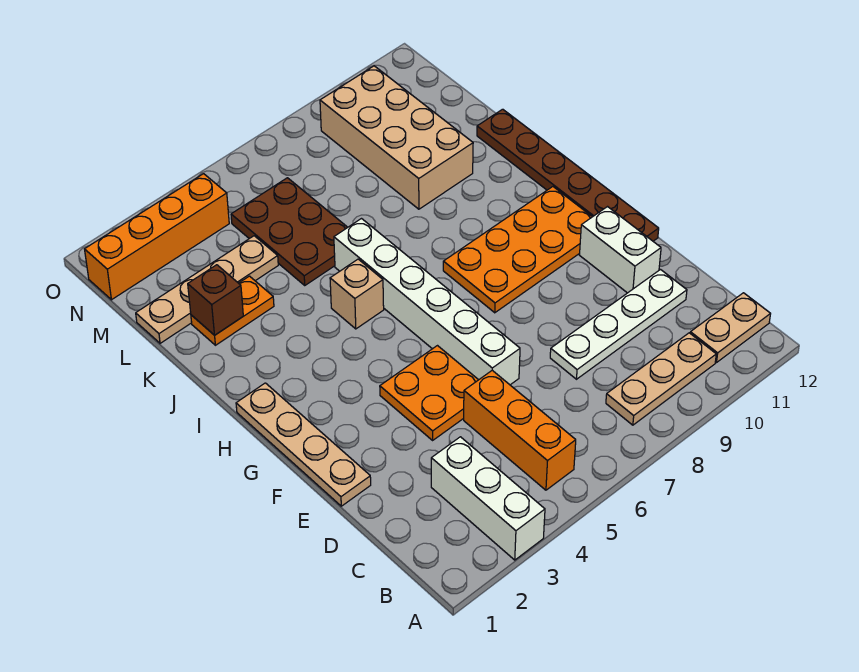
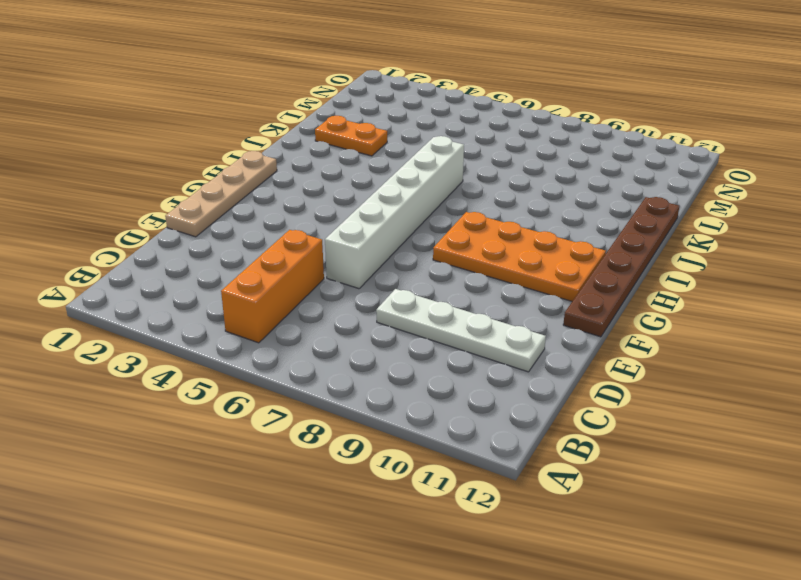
none -> white brick A3:C3 level 1
none -> tan plate B8:B10 level 1
none -> tan plate B11:B12 level 1

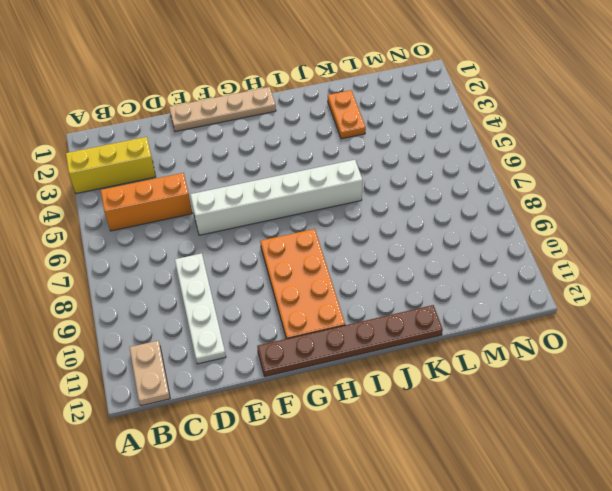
yellow brick A3:C3 level 1 -> white brick A3:C3 level 1
none -> tan plate B8:B10 level 1
none -> orange plate E4:F5 level 1
none -> white brick E11:F11 level 1

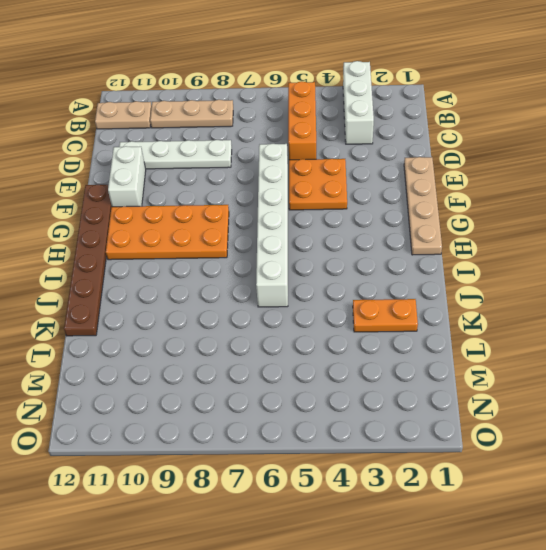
none -> tan brick I5 level 1
none -> brown plate K5:M6 level 1
none -> tan brick K9:N10 level 1

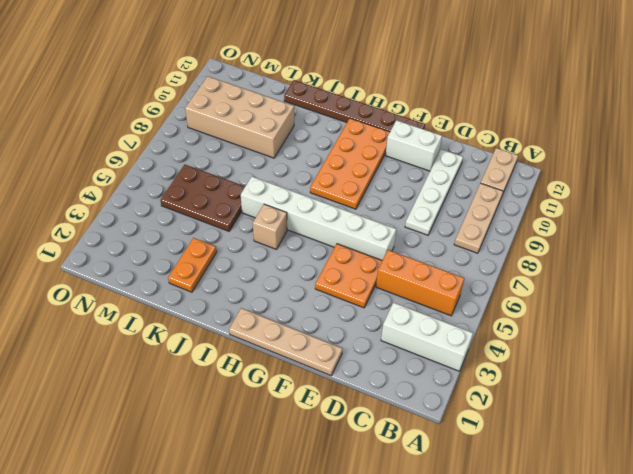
none -> tan plate L1:L4 level 1
none -> orange brick N1:N4 level 1
none -> brown brick K2 level 2

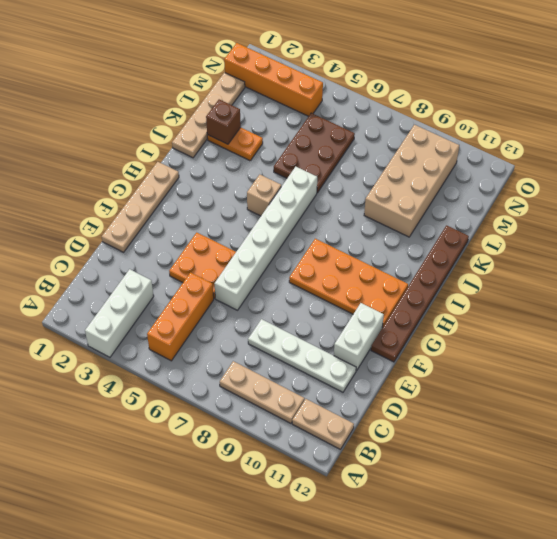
tan plate J1:M1 level 1 -> tan plate L1:L4 level 1

